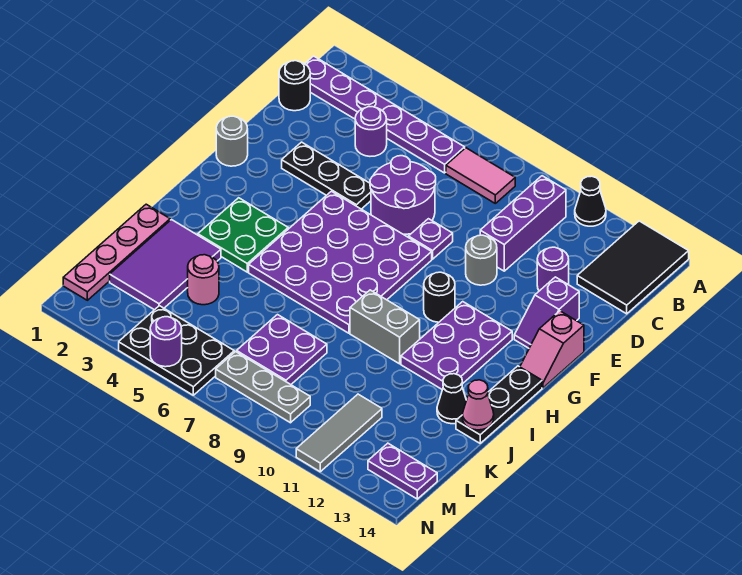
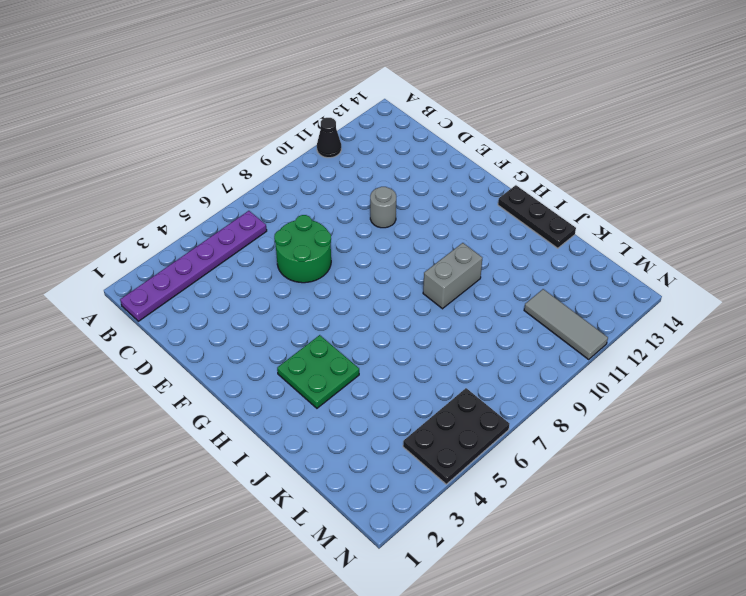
green round brick D6:E7 level 1 -> purple round brick D6:E7 level 1
none -> black tile A13:C14 level 1
none -> pink tile B7:B8 level 1
none -> purple brick B10:D10 level 1
none -> black round brick C1 level 1

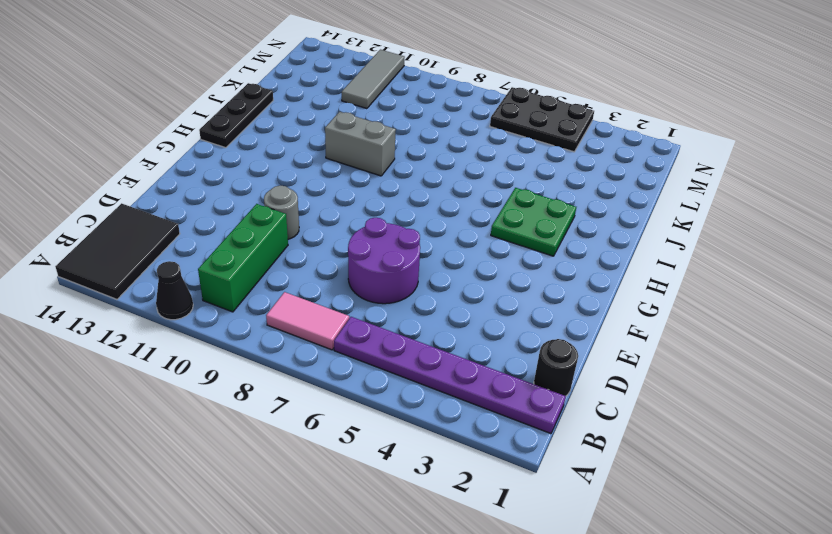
green brick B10:D10 level 1 -> purple brick B10:D10 level 1
none -> purple round brick C4 level 1
none -> purple round brick D12 level 1
none -> black plate E3:E5 level 1
none -> purple plate E8 level 1

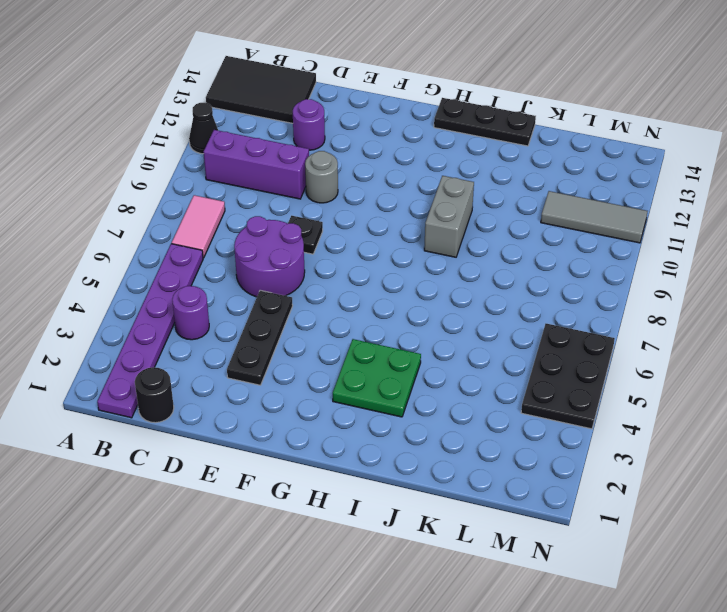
black plate E8 level 1 -> purple plate E8 level 1
none -> purple slope E13:F13 level 1 top E
none -> grey round brick F1 level 1
none -> purple plate F5:I8 level 1
none -> pink slope F14:G14 level 1 top F

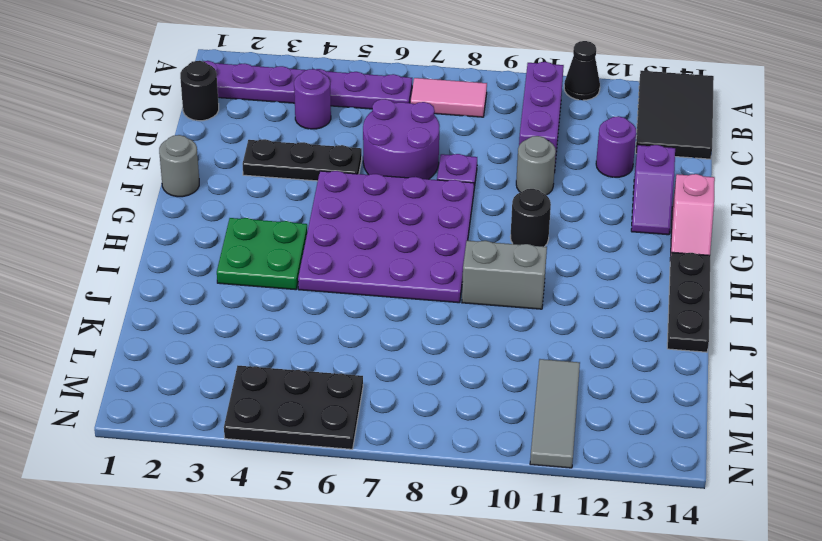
none -> purple plate G11:I12 level 1
none -> pink plate J1:M1 level 1
none -> purple tile J2:L3 level 1
none -> black cone J13 level 1

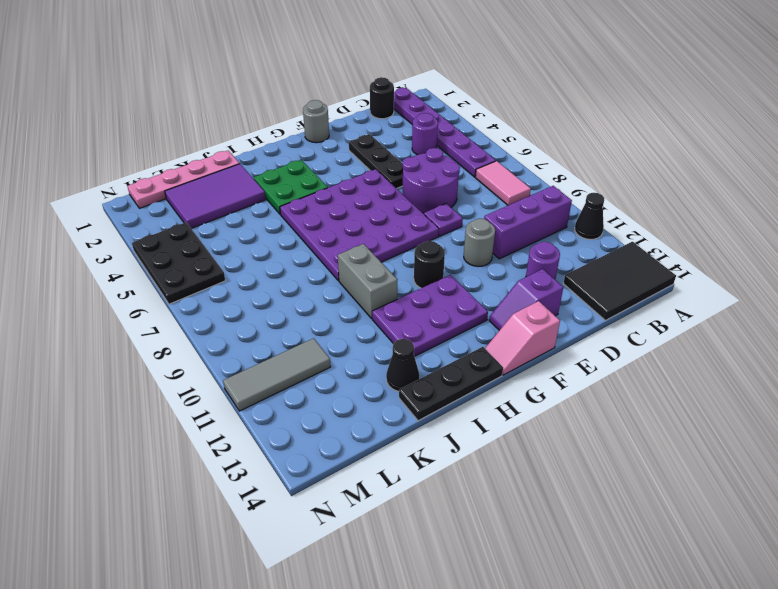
none -> pink round brick K4 level 1
none -> purple plate K7:L8 level 1
none -> grey plate M7:M9 level 1
none -> purple plate M13:M14 level 1

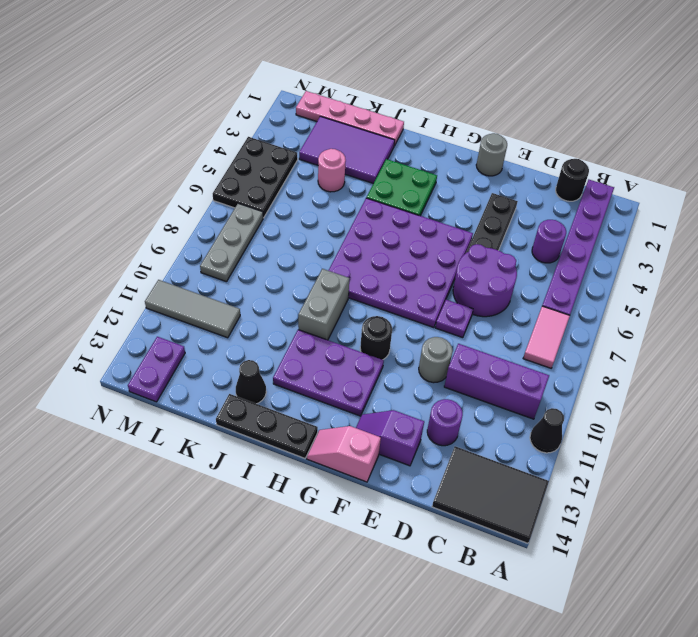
none -> purple plate K7:L8 level 1
none -> pink cone J14 level 2
none -> purple round brick N5 level 2

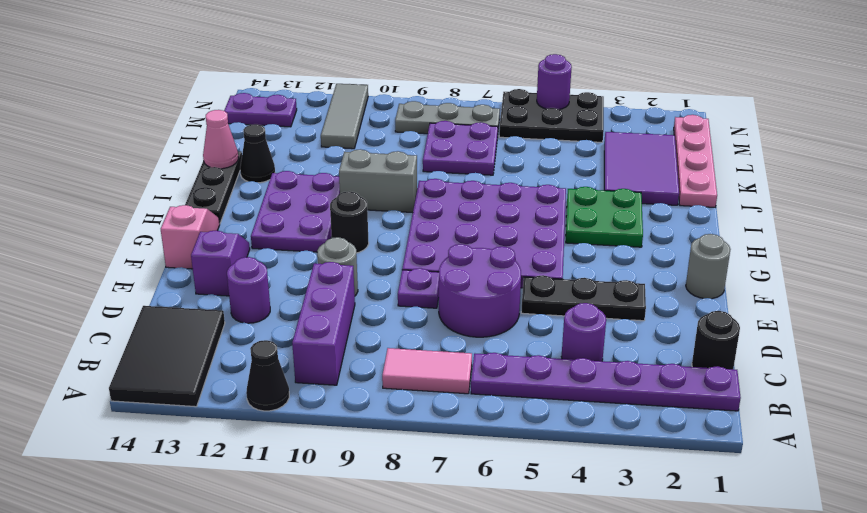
none -> pink round brick K4 level 1

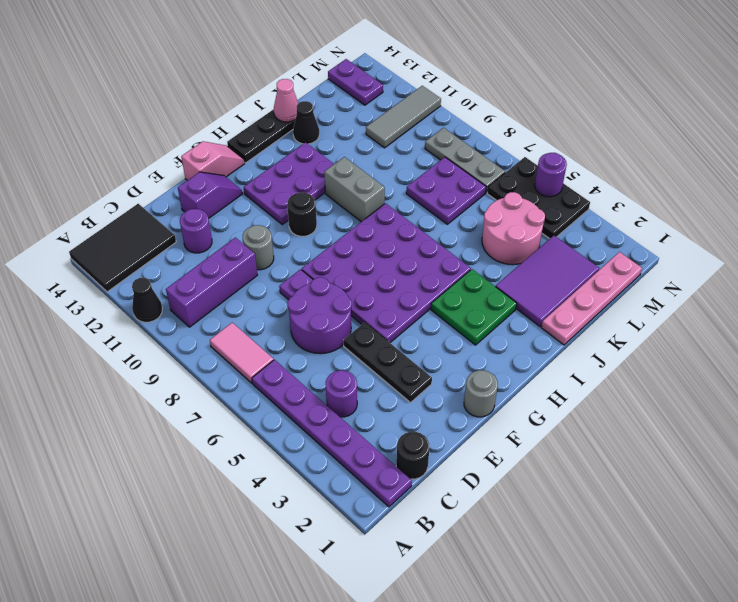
pink round brick K4:L5 level 1 -> pink round brick K4 level 1

